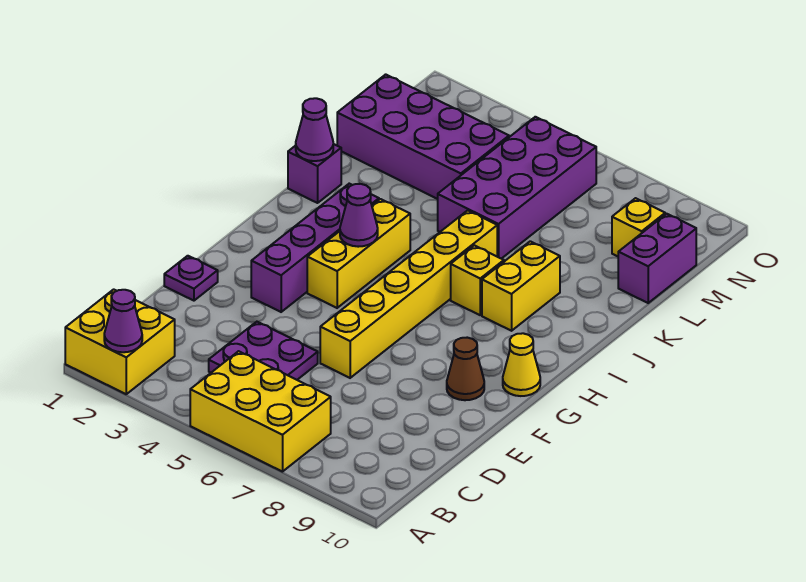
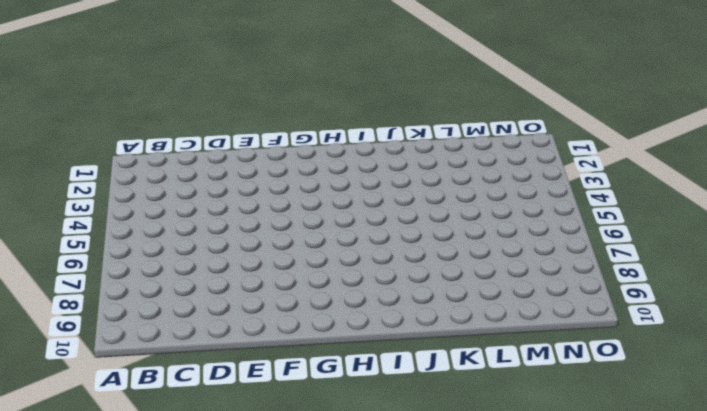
none -> yellow brick A1:B2 level 1
none -> yellow brick A5:B7 level 1
none -> purple plate C4:D5 level 1

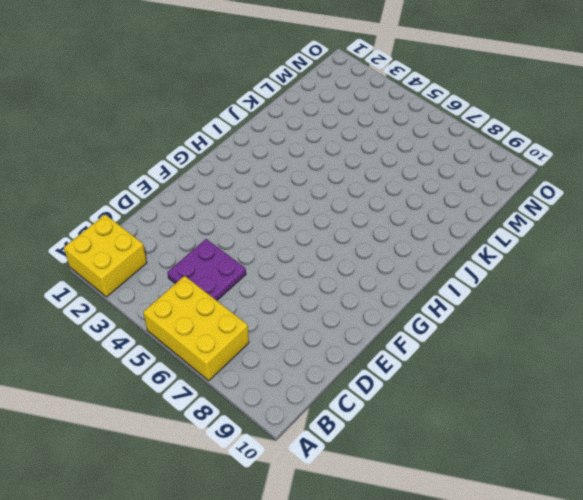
none -> purple plate E1 level 1
none -> yellow brick E6:J6 level 1
none -> purple brick F3:I3 level 1

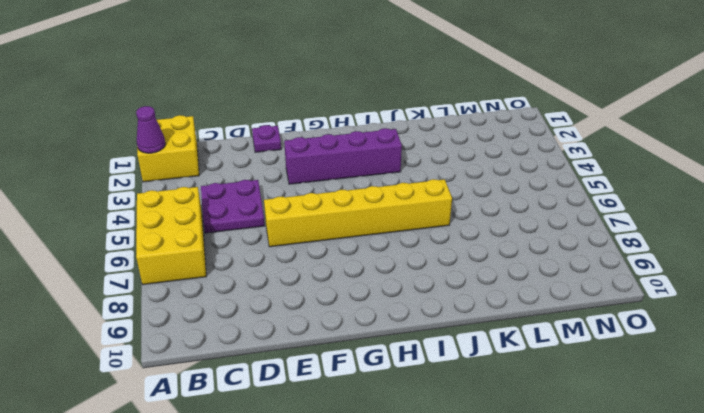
none -> brown cone F9 level 1
none -> yellow brick G4:I4 level 1
none -> yellow cone G10 level 1

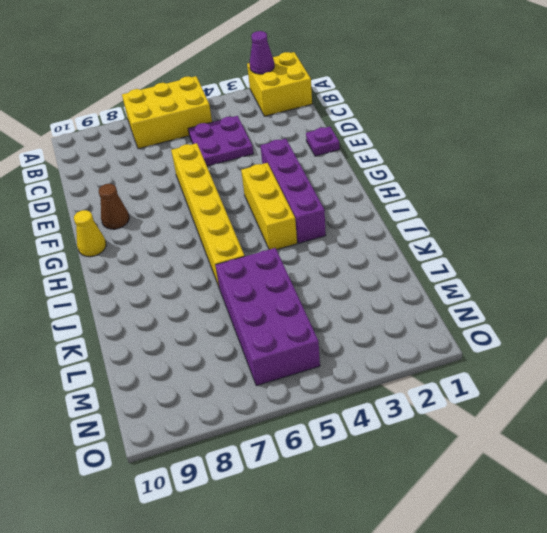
none -> yellow brick I7 level 1
none -> yellow brick I8:J8 level 1
none -> purple brick J1 level 1

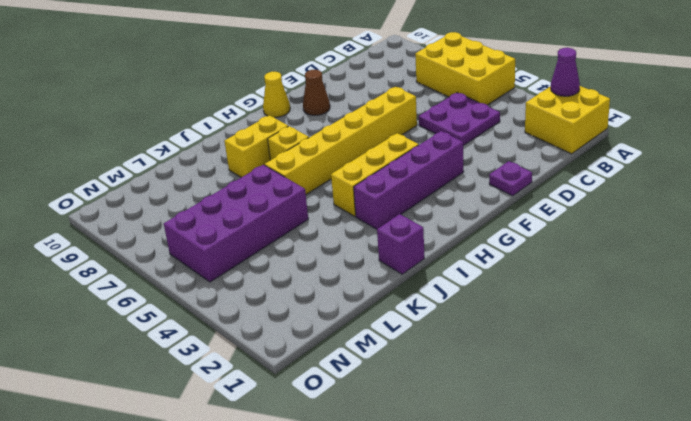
none -> purple brick L1:M4 level 1
none -> purple brick L10:M10 level 1
none -> yellow brick M9 level 1

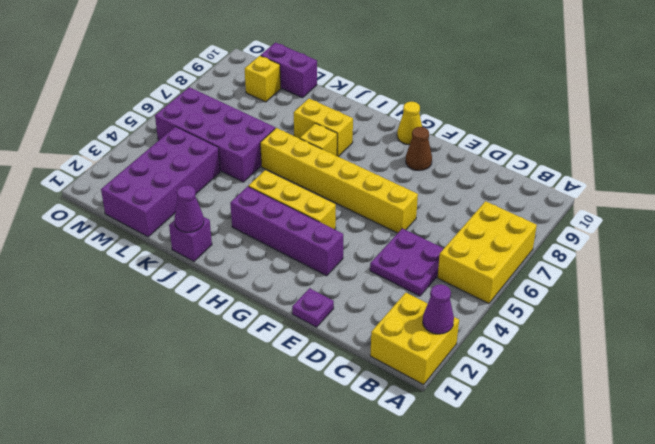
none -> purple cone H4 level 2

